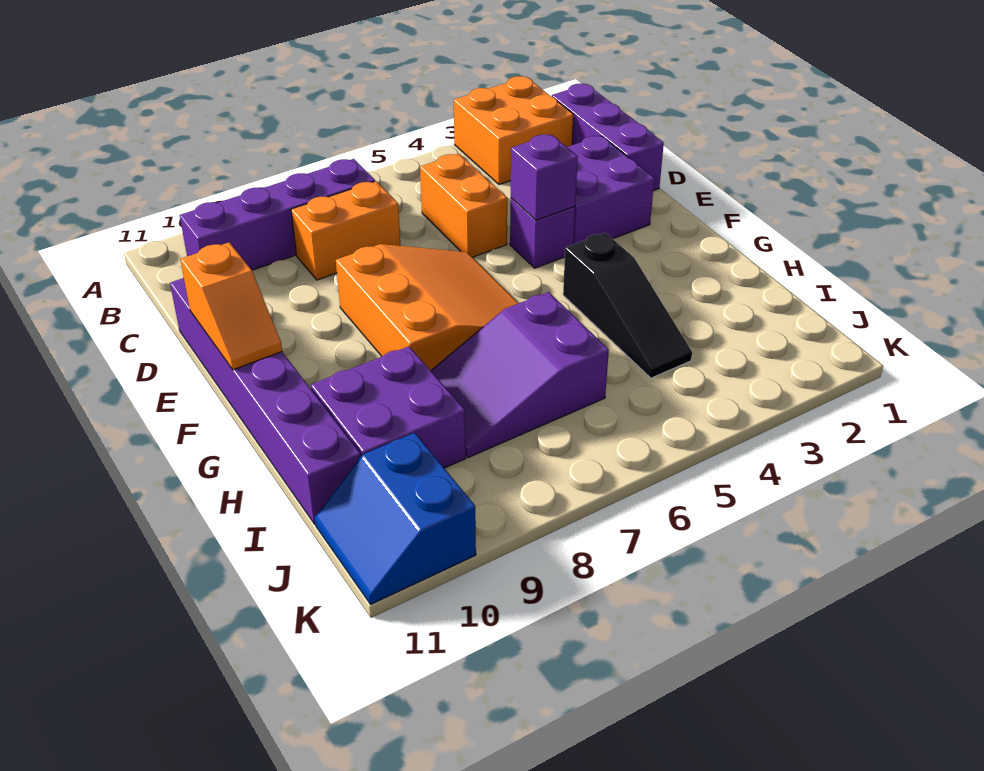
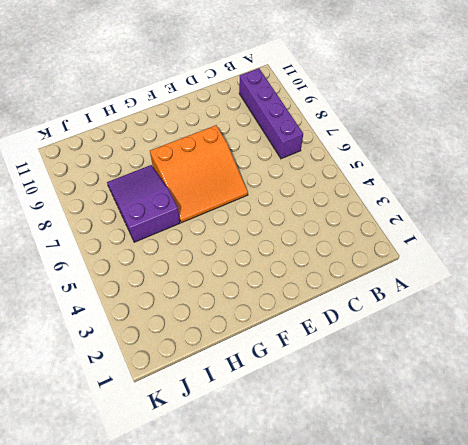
none -> orange brick A2:B3 level 1
none -> purple brick B1:D1 level 1
none -> orange brick C5:D5 level 1

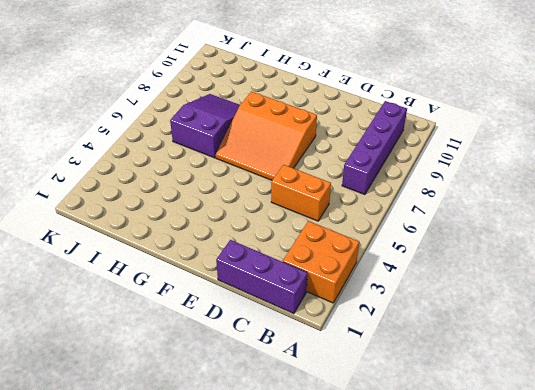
none -> orange brick C7:C8 level 1
none -> purple brick D2:E3 level 1
none -> purple brick D11:I11 level 1

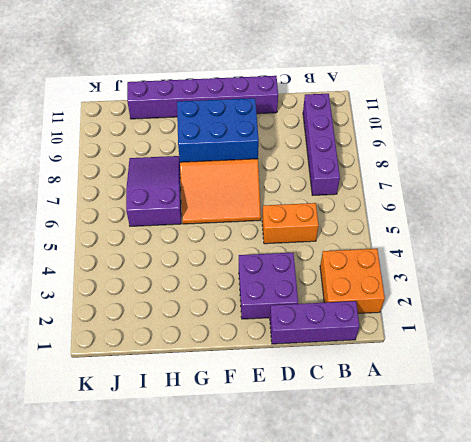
blue brick E8:G9 level 2 -> none
none -> orange brick C7:C8 level 1
none -> purple brick E4 level 1
none -> black slope G4:I4 level 1 top G

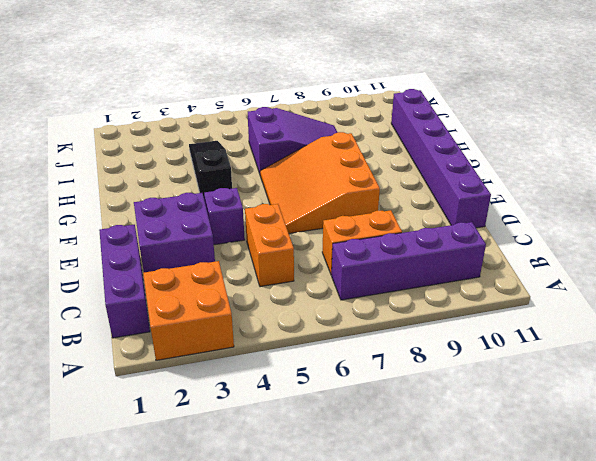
none -> purple brick H9:I10 level 1
none -> blue slope J10:K11 level 1 top 10
none -> purple brick E4 level 2

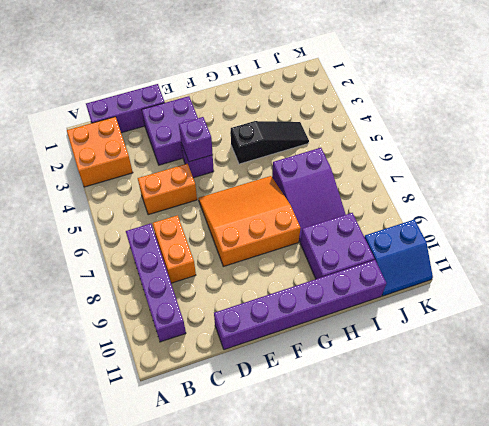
none -> orange slope E11:F11 level 2 top E

